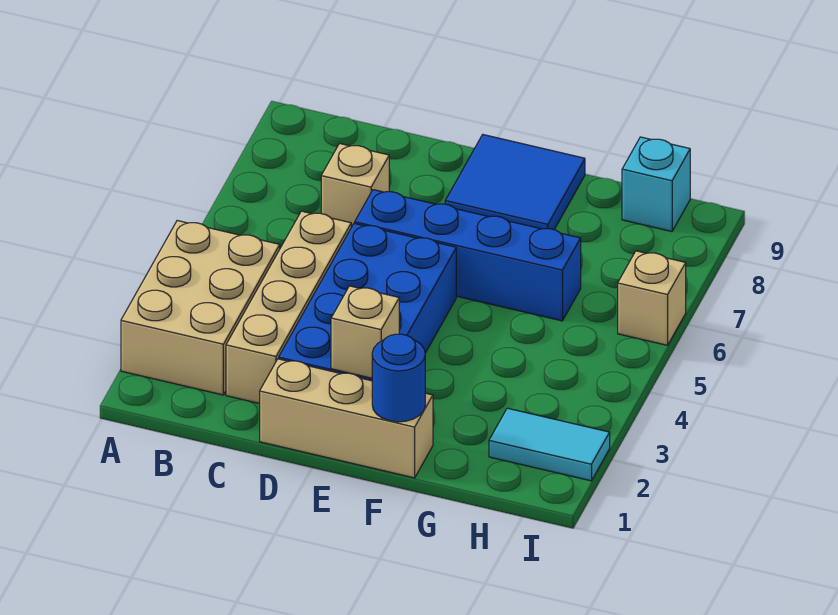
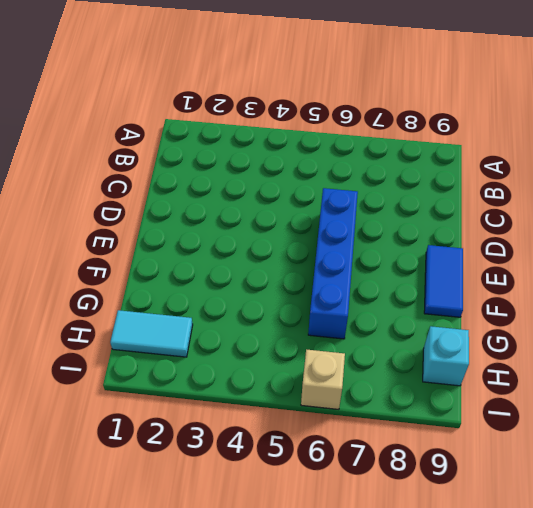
blue tile E9:F9 level 1 -> blue tile E8:F9 level 1
cyan tile H1:H2 level 1 -> cyan tile H2:I2 level 1
none -> tan brick A2:B4 level 1
none -> tan brick C2:C5 level 1
none -> tan brick C7 level 1

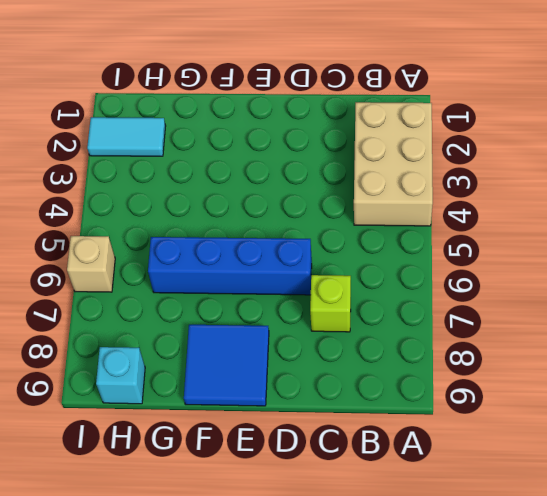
lime brick C7 level 1 -> tan brick C7 level 1
none -> tan brick C2:C5 level 1
none -> tan brick D1:F1 level 1
none -> blue brick D2:E5 level 1

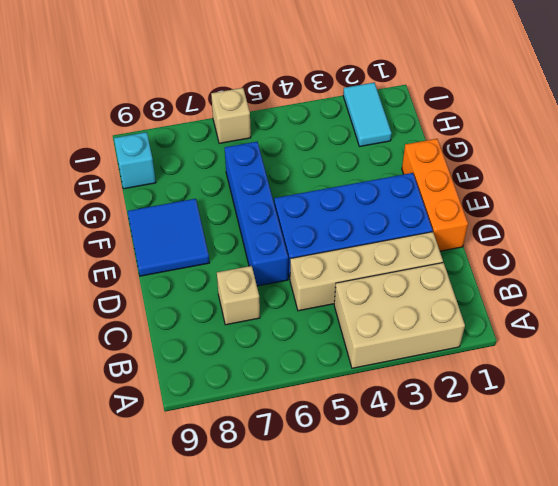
orange brick D1:F1 level 1 -> tan brick D1:F1 level 1
none -> tan brick E2 level 2
none -> blue round brick F1 level 2

